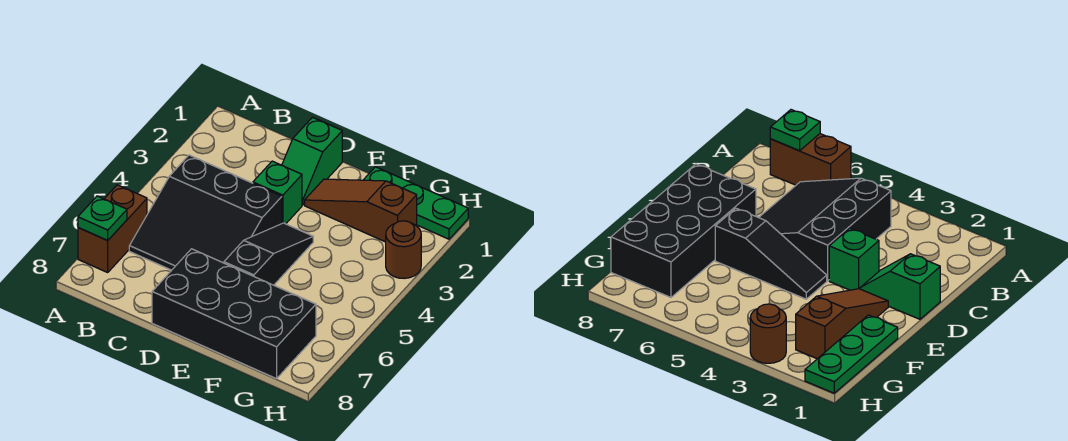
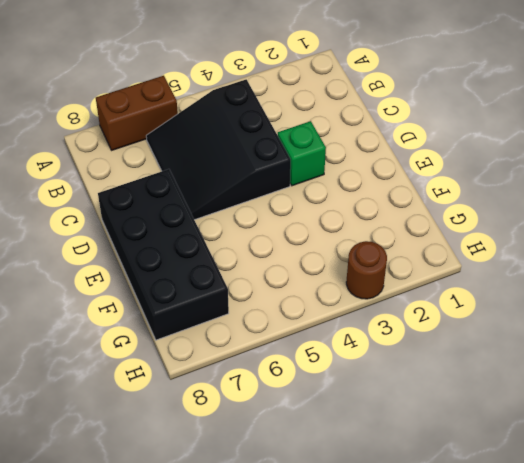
none -> green slope D1:D2 level 1 top 1
none -> brown slope E2:G2 level 1 top G

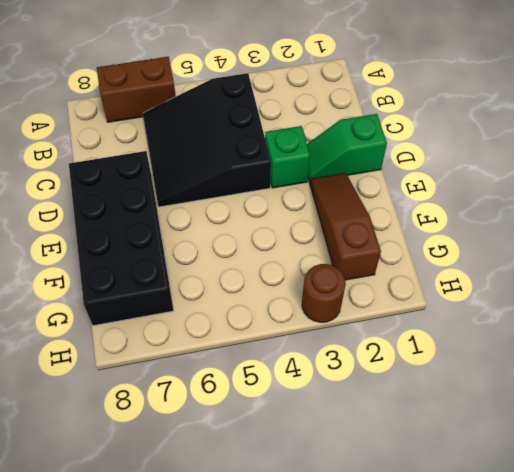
none -> black slope E4:E6 level 1 top 6
none -> green plate F1:H1 level 1

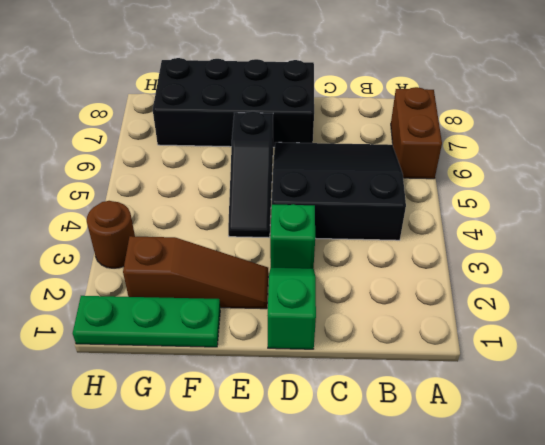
none -> green plate A7 level 2

